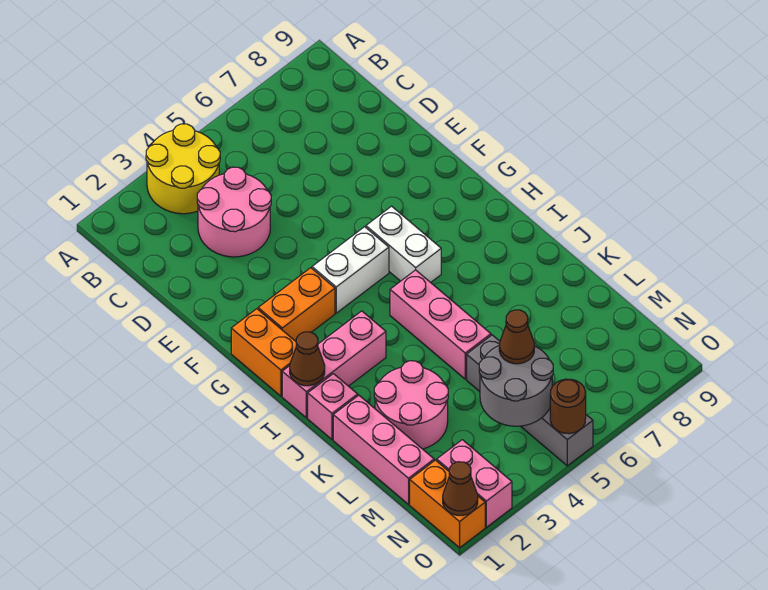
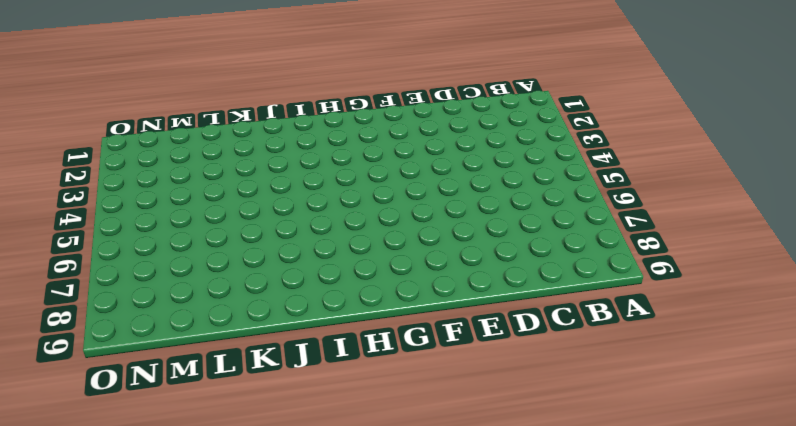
none -> yellow round brick A3:B4 level 1
none -> pink round brick C3:D4 level 1
none -> orange brick G1:H1 level 1

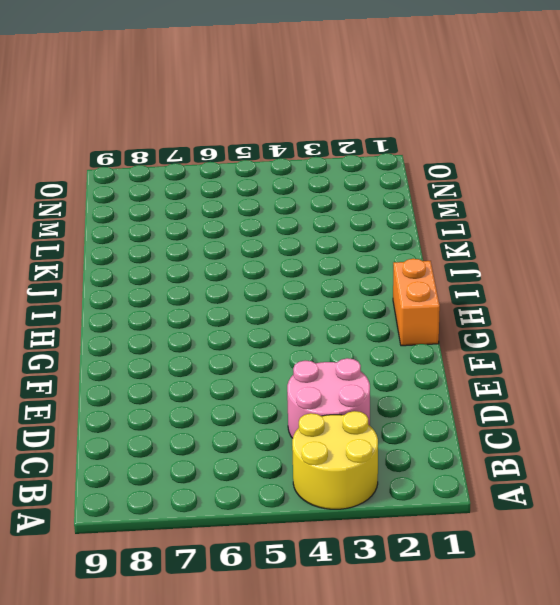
none -> orange brick G2:G3 level 1
none -> white brick G4:G5 level 1
none -> white brick G6:H6 level 1

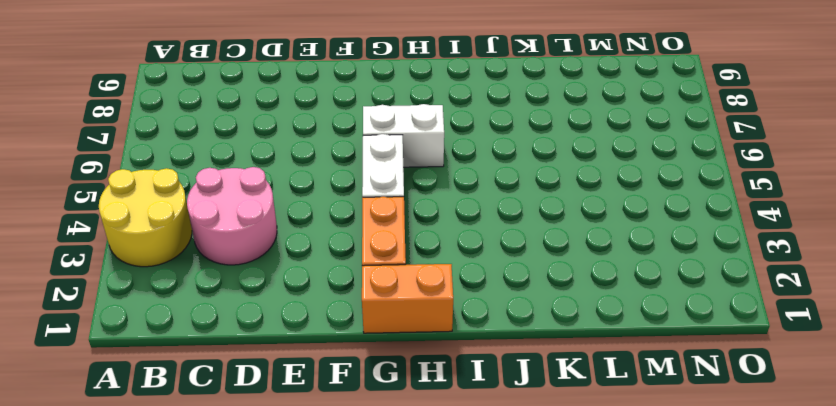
none -> pink brick I1:I3 level 1
none -> pink brick I5:K5 level 1
none -> pink brick J1 level 1

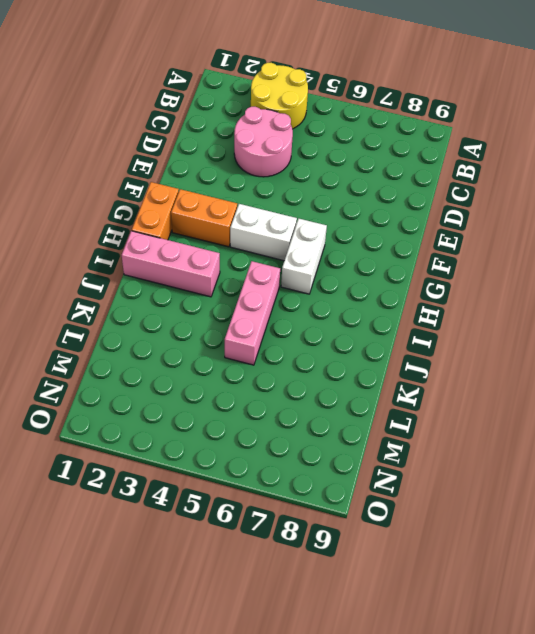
none -> pink brick J1 level 1
none -> pink brick K1:M1 level 1
none -> pink round brick K2:L3 level 1

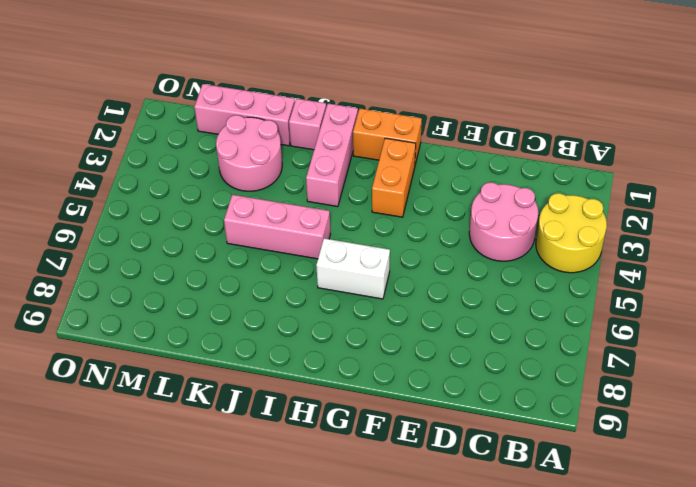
none -> white brick G4:G5 level 1
none -> grey brick L5:O5 level 1
none -> orange brick N1:O1 level 1

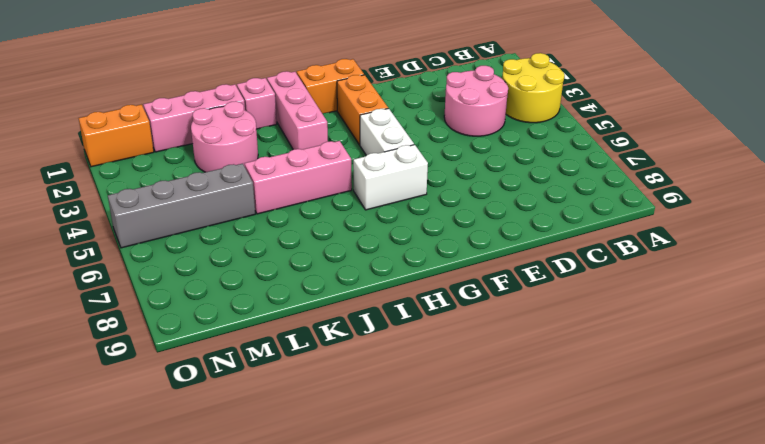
none -> pink brick N2:O2 level 1
none -> brown cone I1 level 2
none -> grey round brick M4:N5 level 2

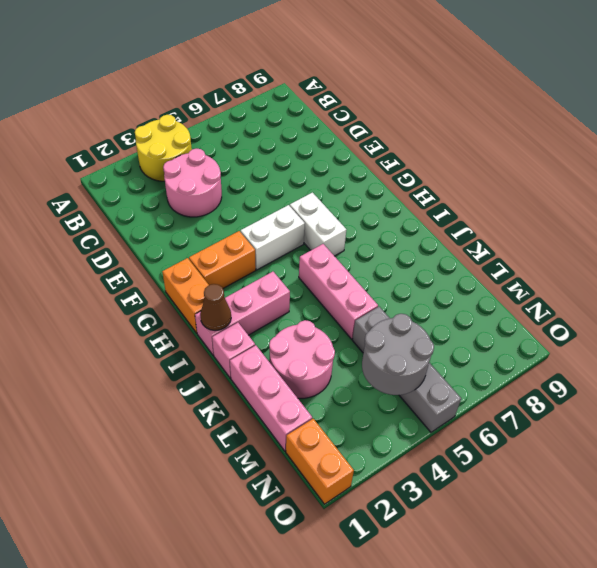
none -> pink brick N2:O2 level 1
none -> brown cone O1 level 2
none -> brown round brick O5 level 2

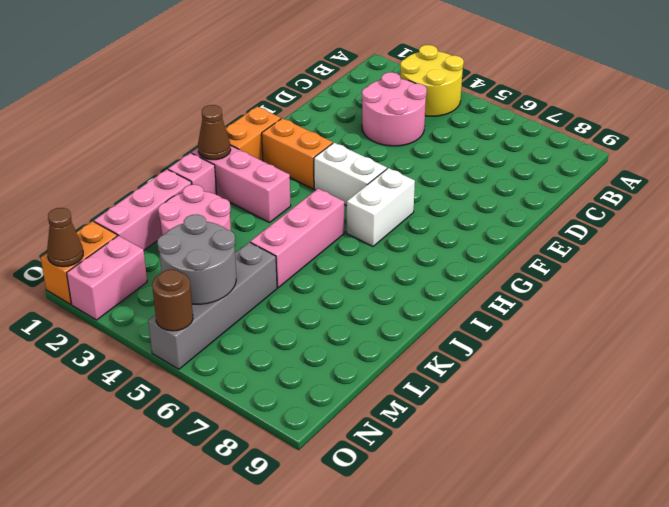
none -> brown cone M5 level 3

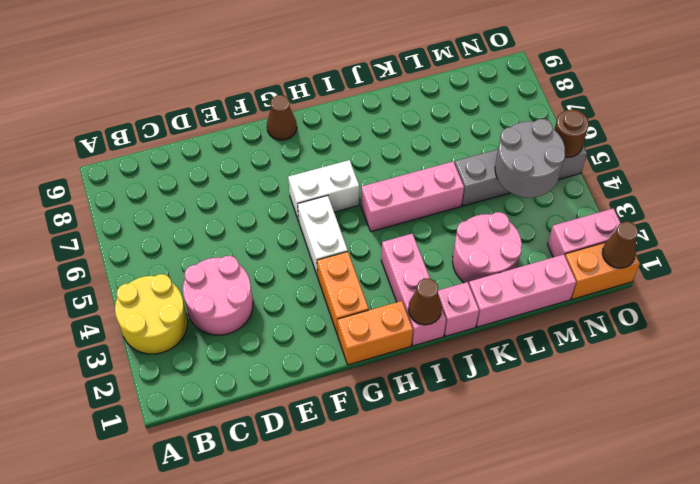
brown cone G9 level 1 -> brown cone M5 level 3

